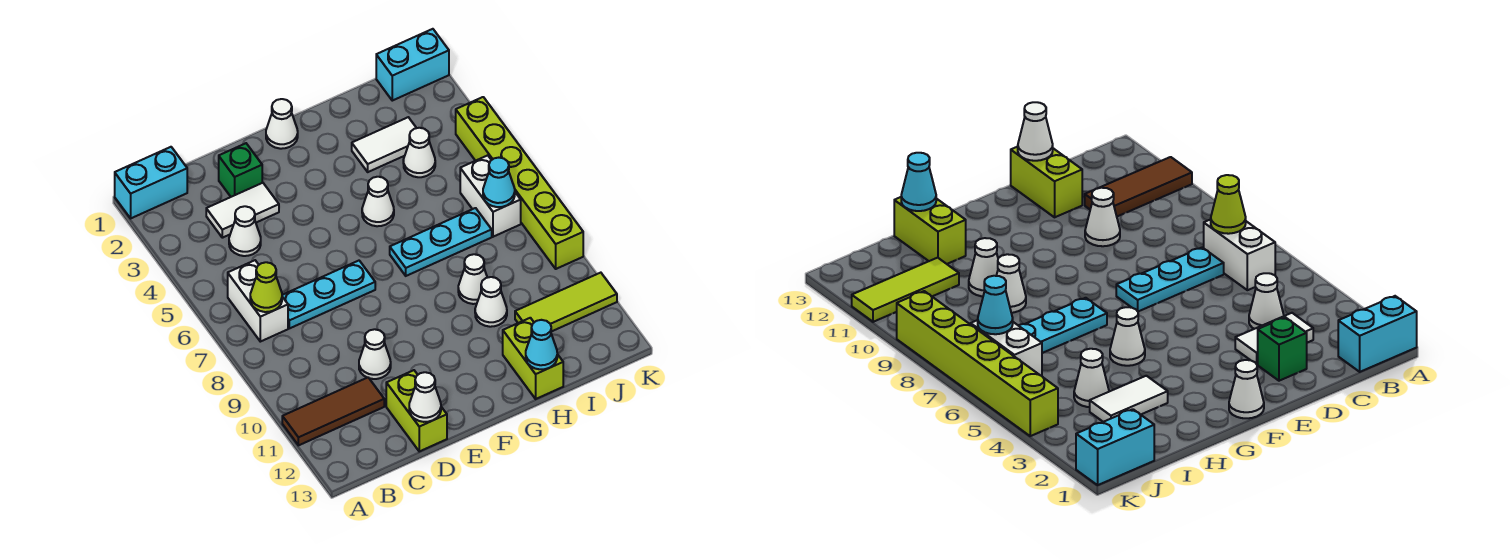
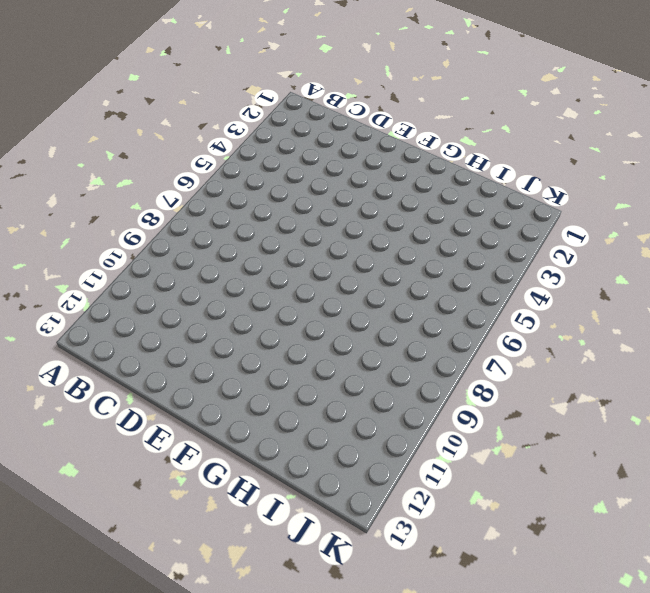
none -> cyan brick A1:B1 level 1
none -> brown tile A11:C11 level 1
none -> white brick B6:B7 level 1

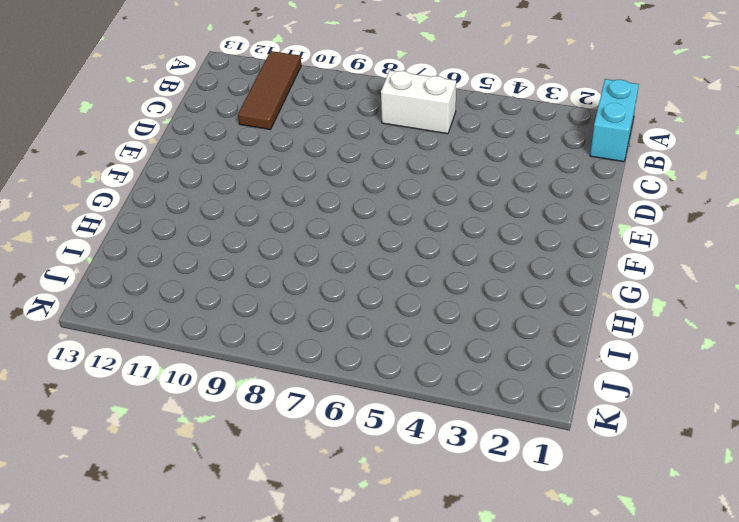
none -> white tile C3:D3 level 1
none -> white cone C4 level 1
none -> cyan plate C7:E7 level 1

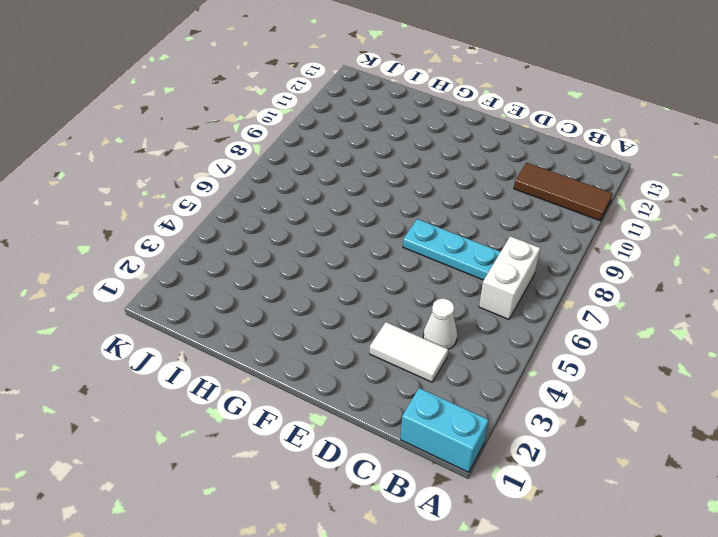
none -> green brick D2 level 1
none -> white cone D10 level 1
none -> lime brick D12:D13 level 1

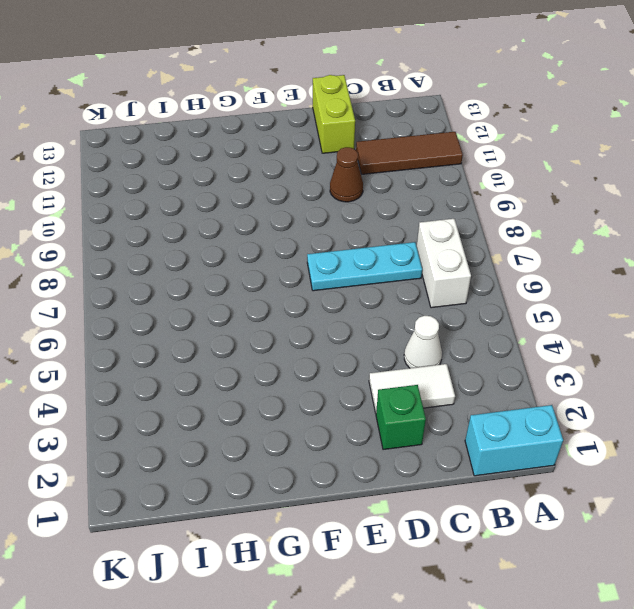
brown cone D10 level 1 -> white cone D10 level 1
none -> white cone F1 level 1
none -> white cone G5 level 1
none -> cyan plate G7:I7 level 1

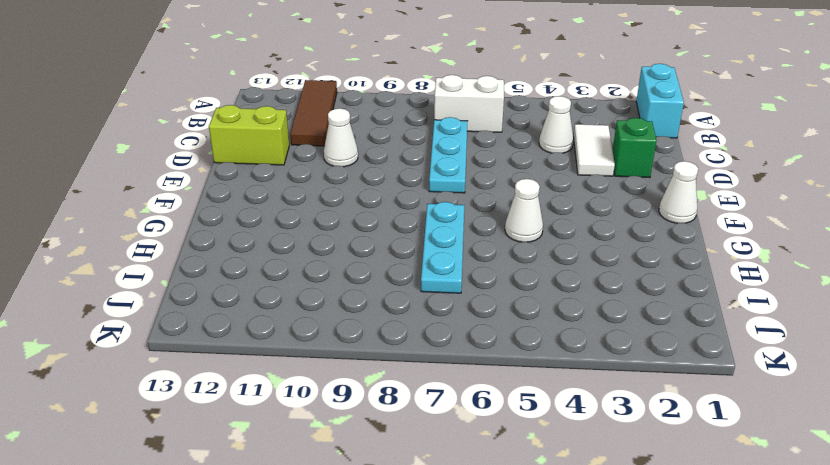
none -> white tile H3:I3 level 1
none -> white cone H9 level 1
none -> white cone H10 level 1

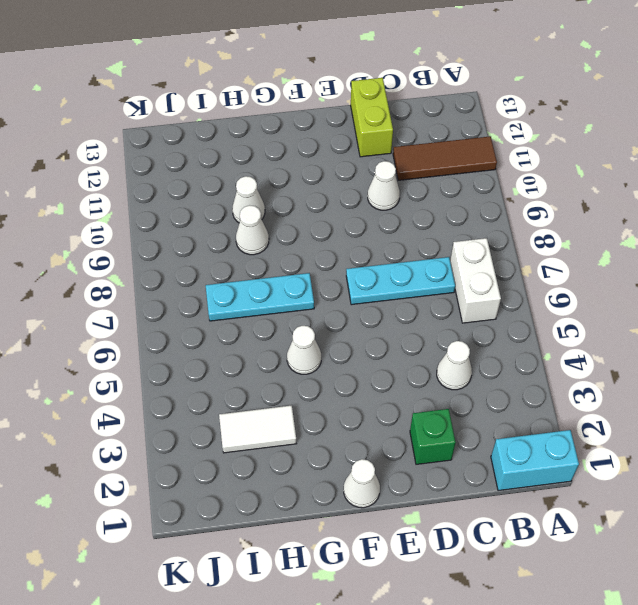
none -> white tile C3:D3 level 1
none -> lime brick H12:H13 level 1
none -> white cone I4 level 1

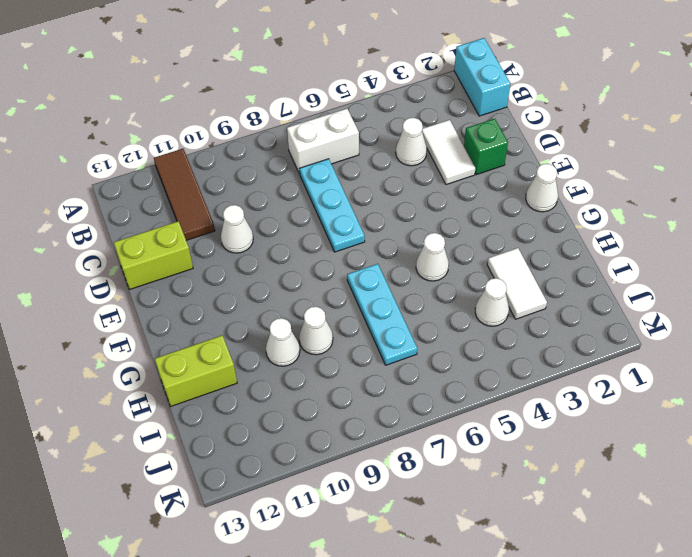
none -> lime tile I11:K11 level 1
none -> cyan brick J1:K1 level 1
none -> white brick J6:J7 level 1

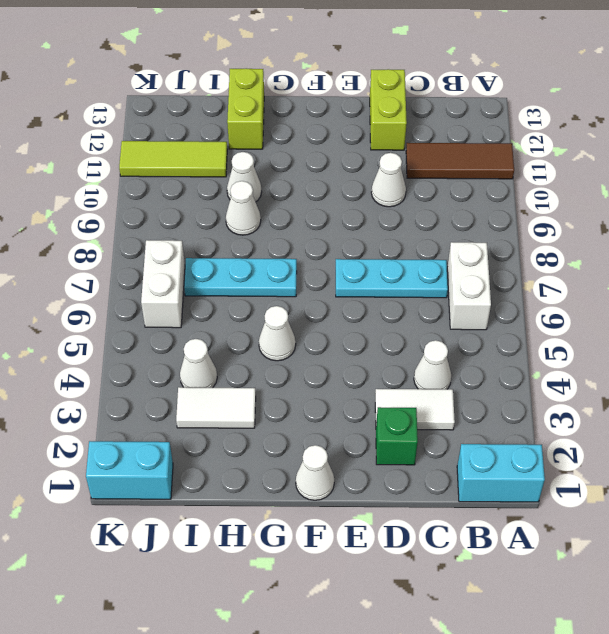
none -> lime brick K4:K9 level 1
none -> lime cone B7 level 2
none -> white cone D13 level 2

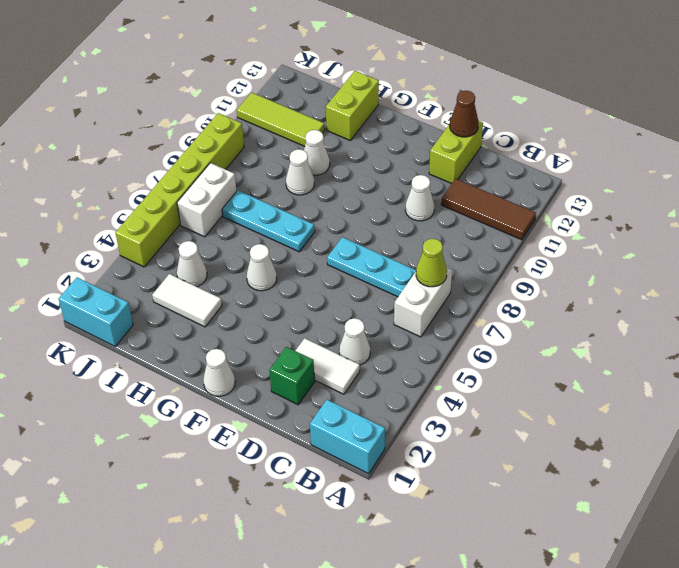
brown cone D13 level 2 -> white cone D13 level 2
none -> cyan cone H13 level 2
none -> cyan cone J7 level 2

